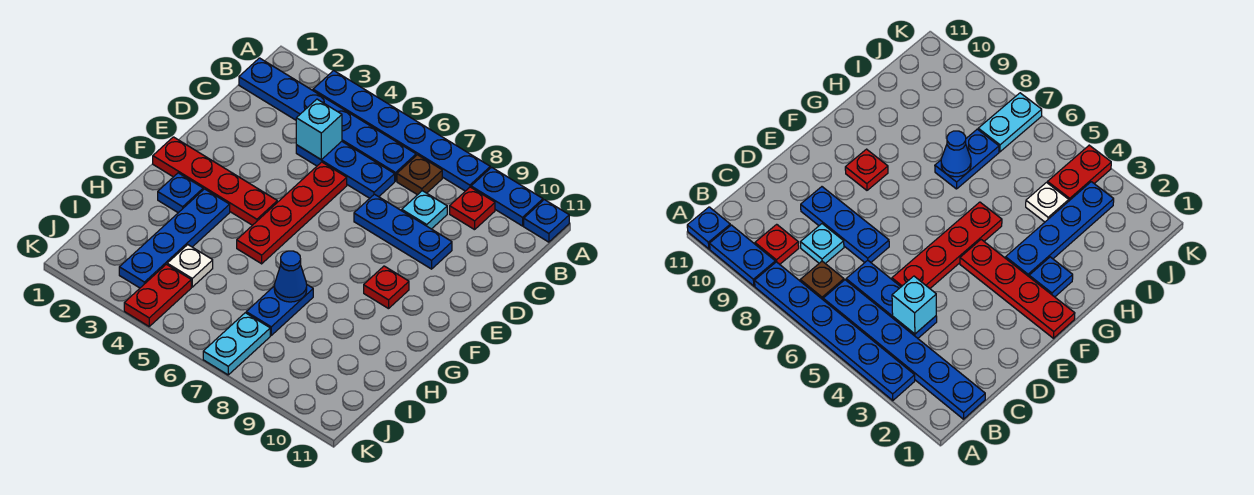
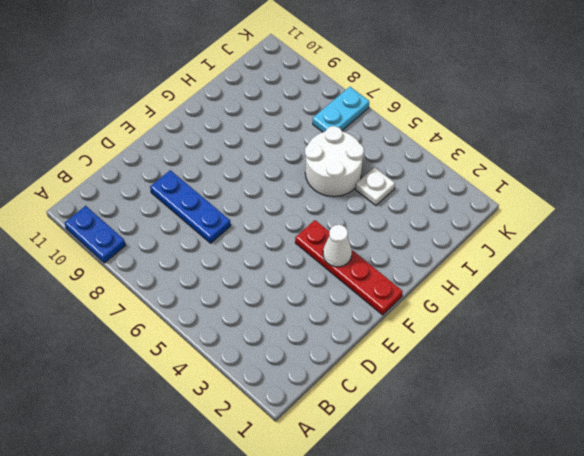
white cone F3 level 2 -> none
white round brick H5:I6 level 1 -> none
none -> blue plate A3:A8 level 1
none -> blue plate A11 level 1
none -> blue plate B1:B6 level 1

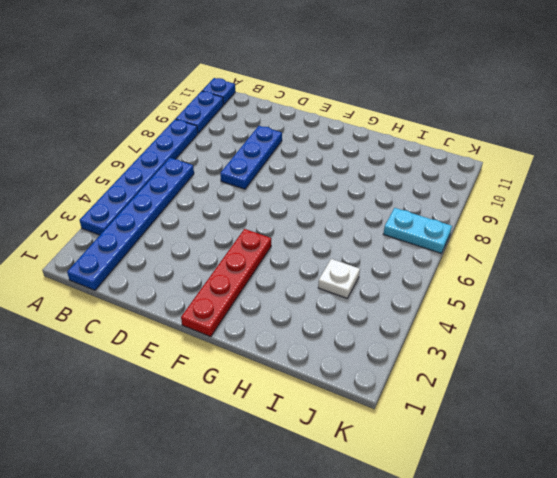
none -> brown plate B7 level 1
none -> red plate B9 level 1
none -> blue plate C4:C6 level 1

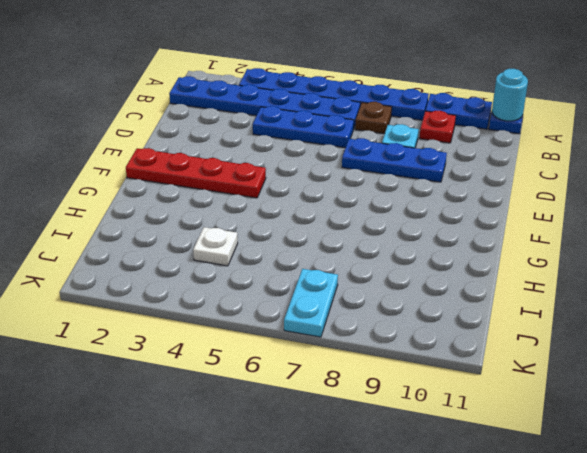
cyan round brick A11 level 2 -> none
none -> red plate D5:G5 level 1
none -> red plate F9 level 1
none -> blue plate G2 level 1

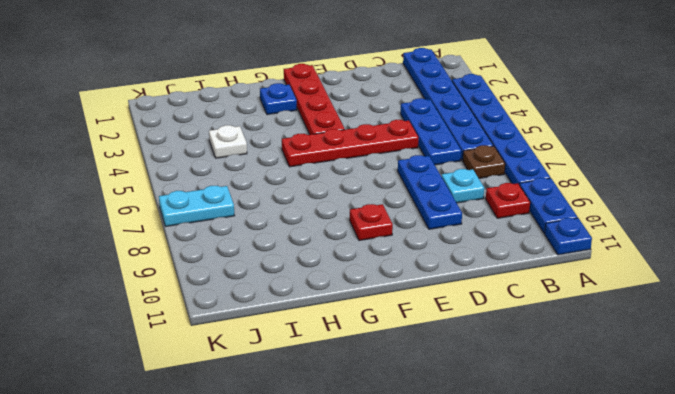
none -> blue plate G3:J3 level 1
none -> blue plate H7:I7 level 1
none -> red plate J4:K4 level 1

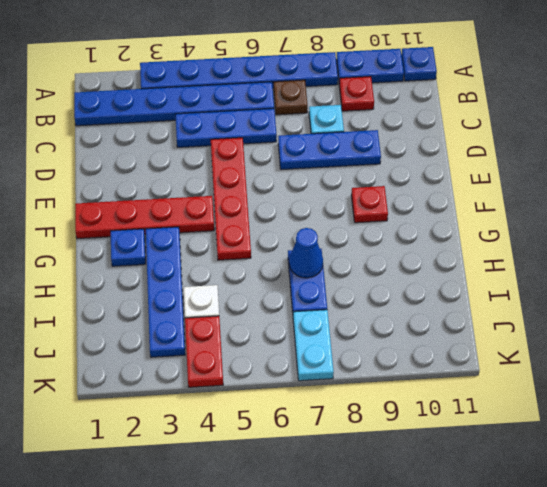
none -> cyan brick C4 level 2

